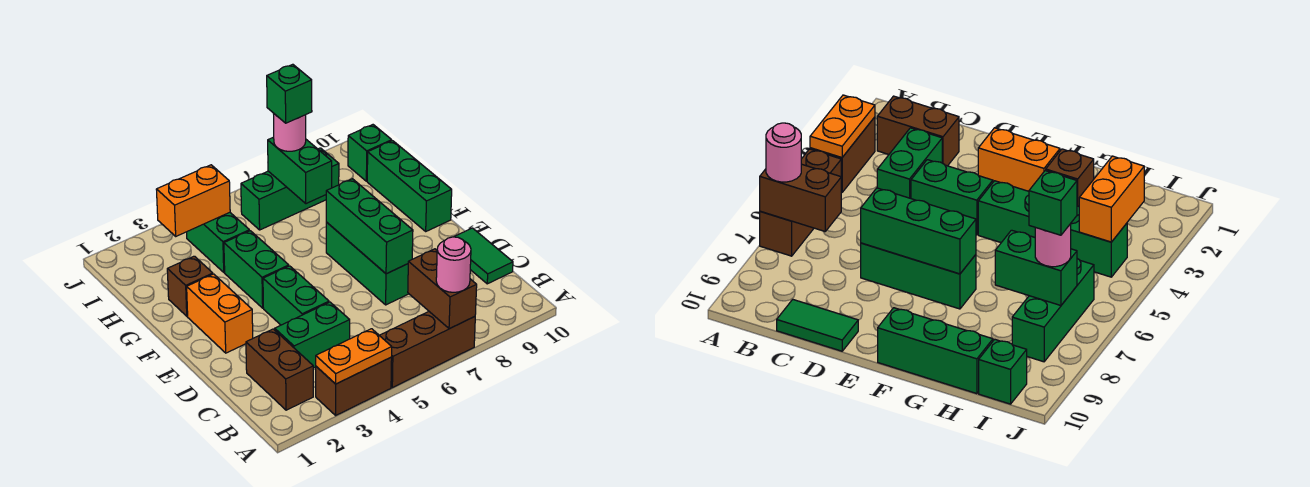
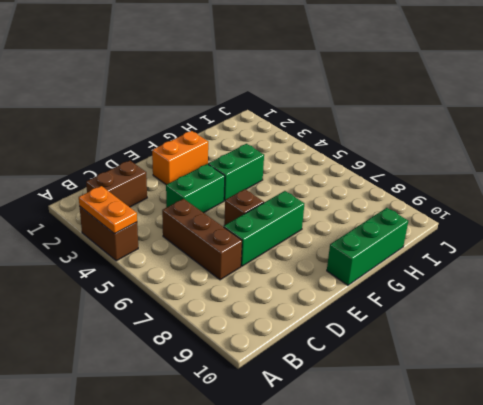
brown brick C5:C7 level 1 -> brown brick A5:A7 level 1
brown brick E6 level 1 -> brown brick G2 level 1
none -> green brick C3:C4 level 1
none -> green tile C10:D10 level 1
none -> green brick H4:I4 level 1

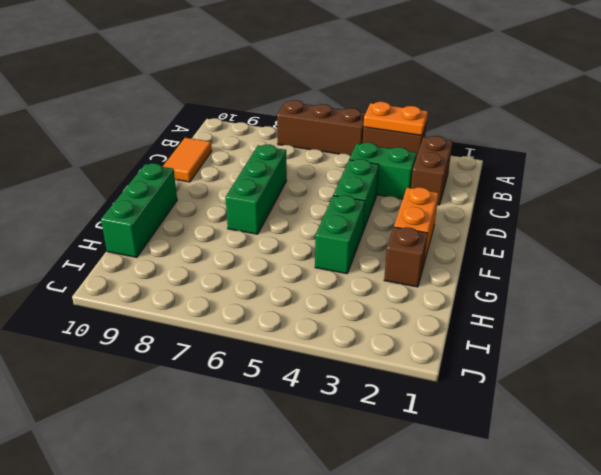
orange tile C10:D10 level 1 -> green tile C10:D10 level 1
none -> green brick H4:I4 level 1
none -> green brick I6:I8 level 1
none -> green brick I10 level 1

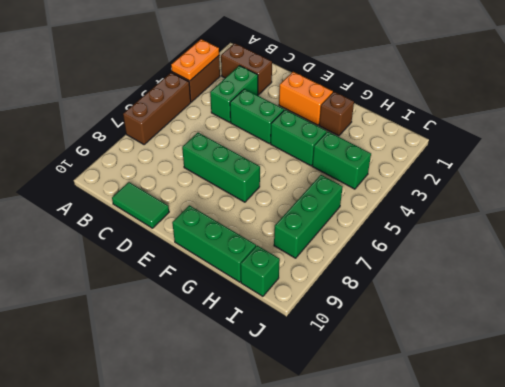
none -> brown brick A7:B7 level 2
none -> green brick D7:F7 level 2
none -> green brick H7:I7 level 2

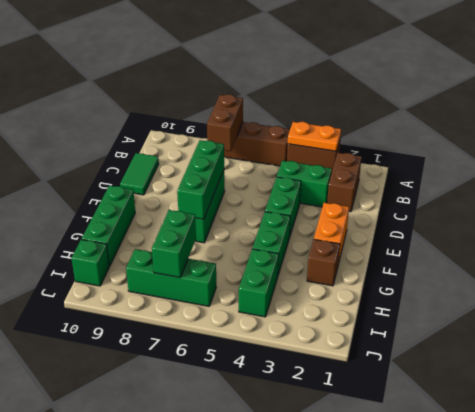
none -> orange brick I3:I4 level 2
none -> pink round brick A7 level 3
none -> pink round brick I7 level 3

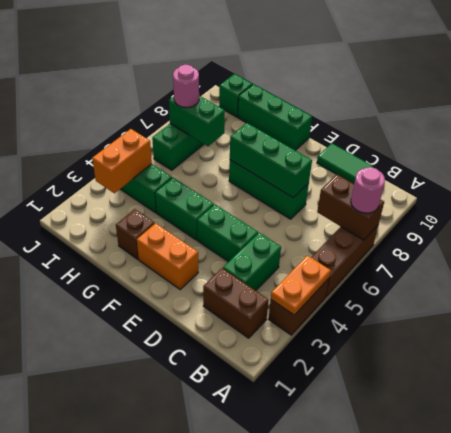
none -> green brick I7 level 4

